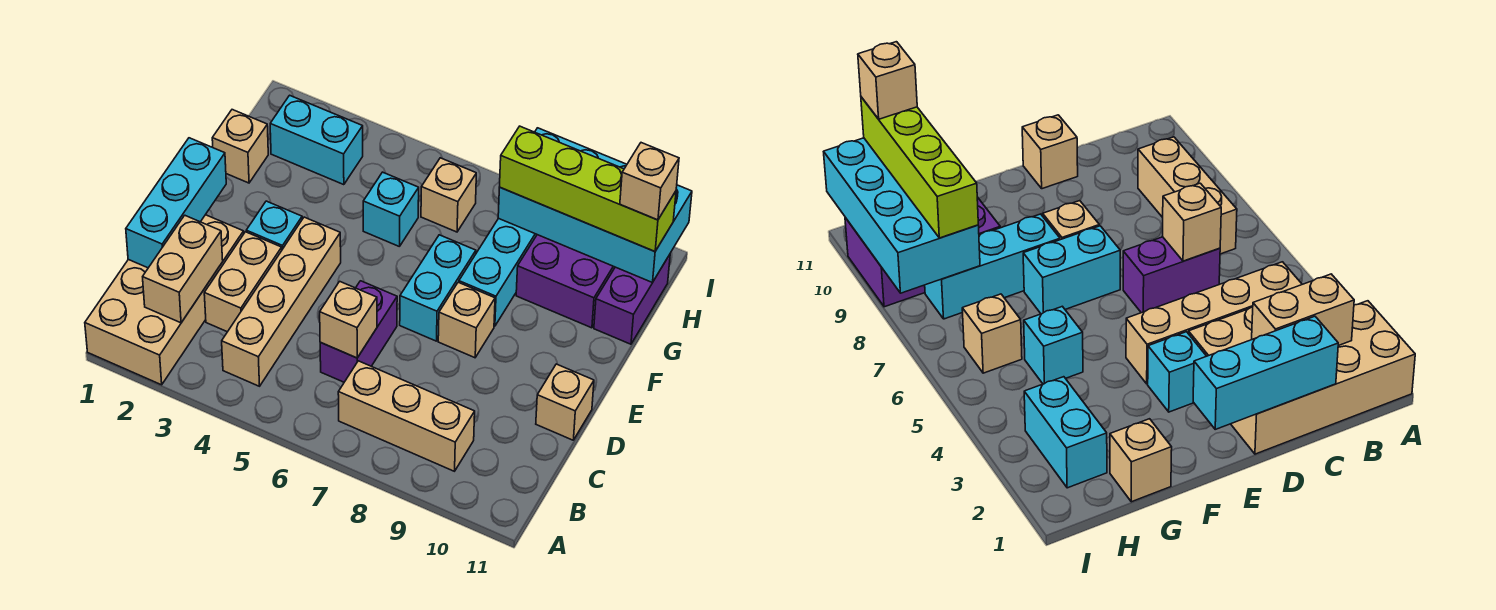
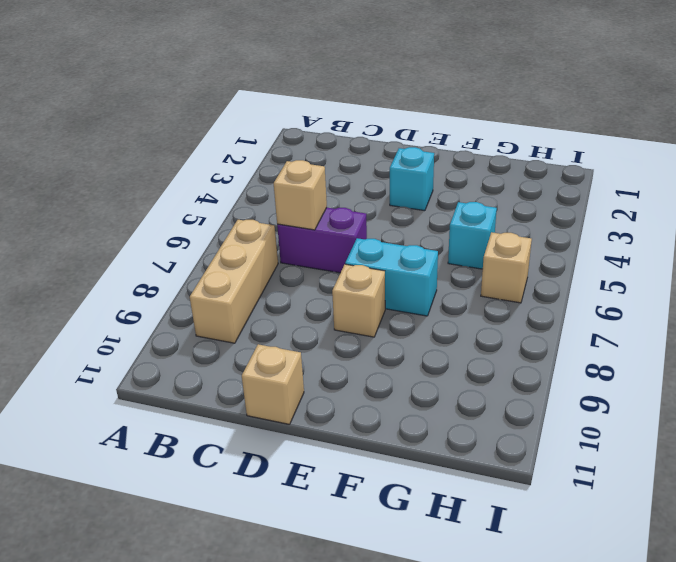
none -> tan brick A1:D2 level 1
none -> tan brick B4:E4 level 1
none -> tan brick C3:D3 level 1

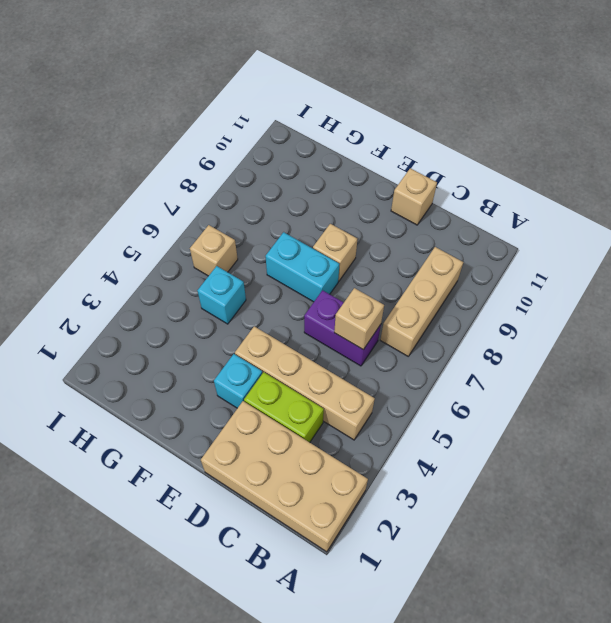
lime brick C3:D3 level 1 -> tan brick C3:D3 level 1
none -> cyan brick F8:H8 level 1
none -> tan brick G1 level 1
none -> purple brick G9:I10 level 1

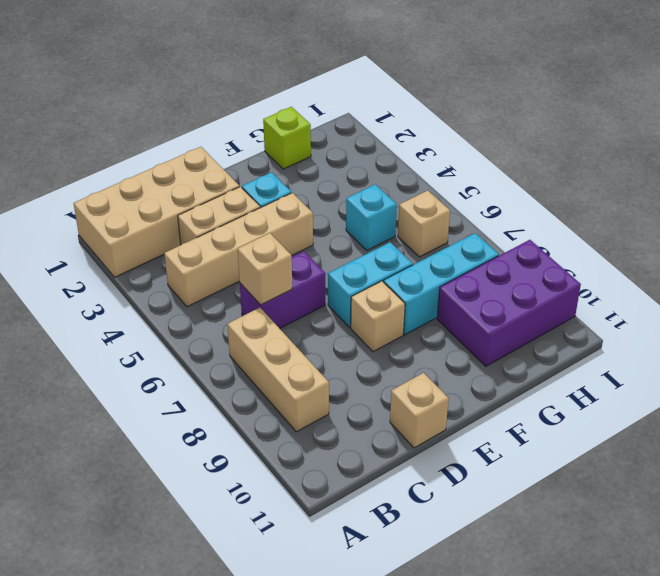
lime brick G1 level 1 -> tan brick G1 level 1
none -> purple brick G11:H11 level 1
none -> cyan brick H2:H3 level 1
none -> tan brick B2:C2 level 2

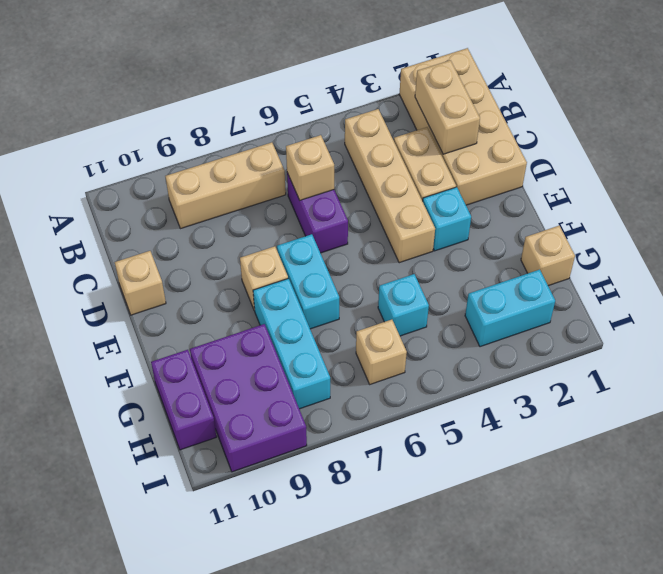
none -> cyan brick C1:E1 level 2
none -> cyan brick H8:I11 level 2
none -> lime brick H8:H11 level 3

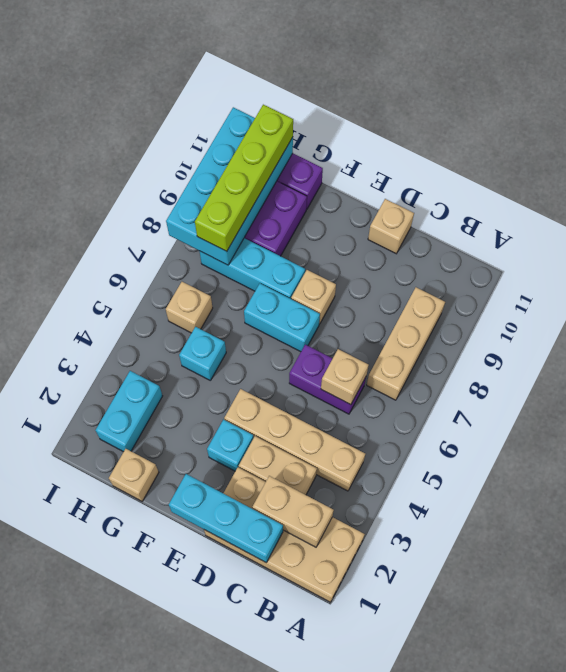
none -> tan brick H11 level 4

